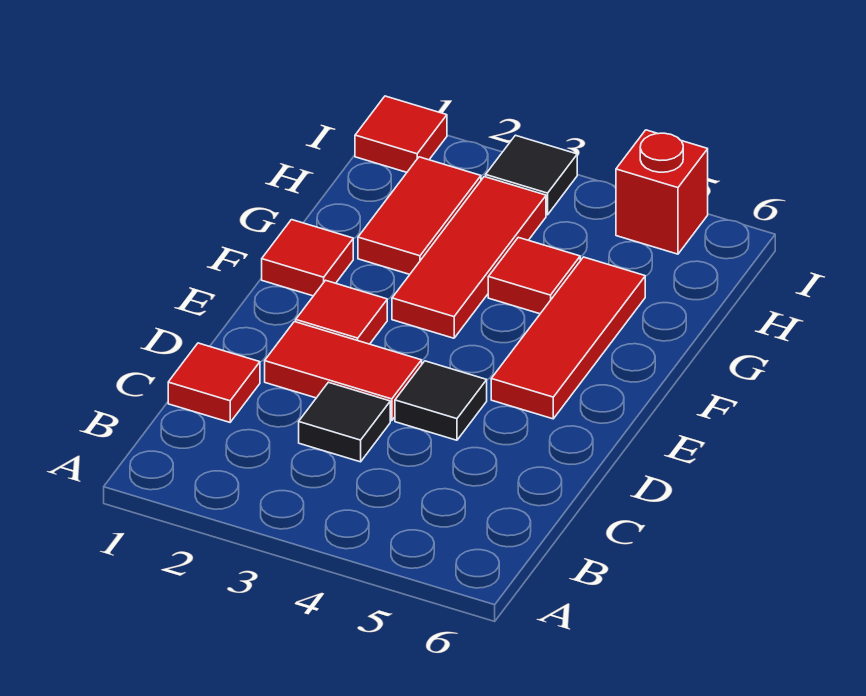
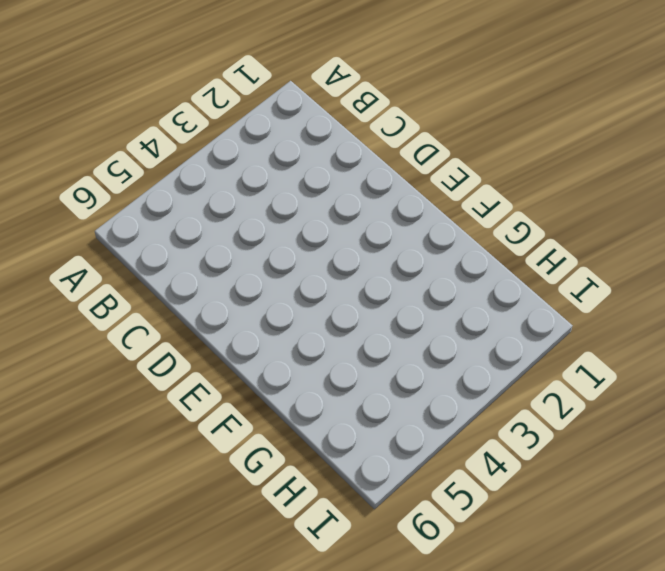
none -> red tile C1 level 1
none -> black tile C3 level 1
none -> red tile D2:D3 level 1

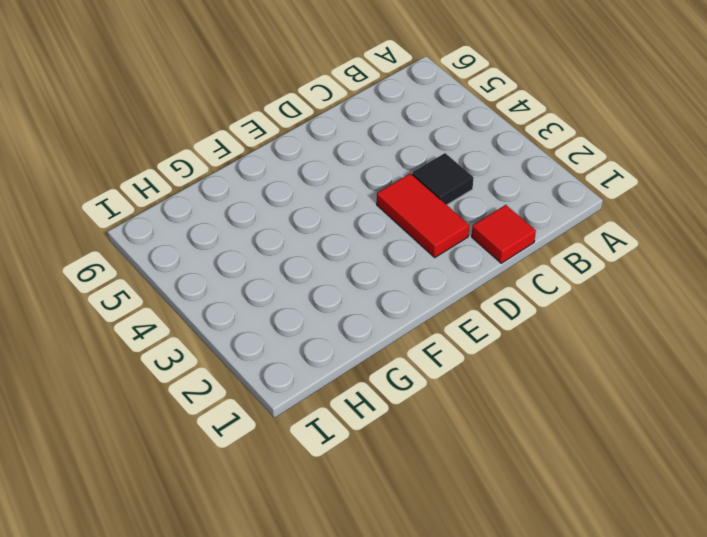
none -> black tile D4 level 1
none -> red tile E2 level 1
none -> red tile E5:G5 level 1

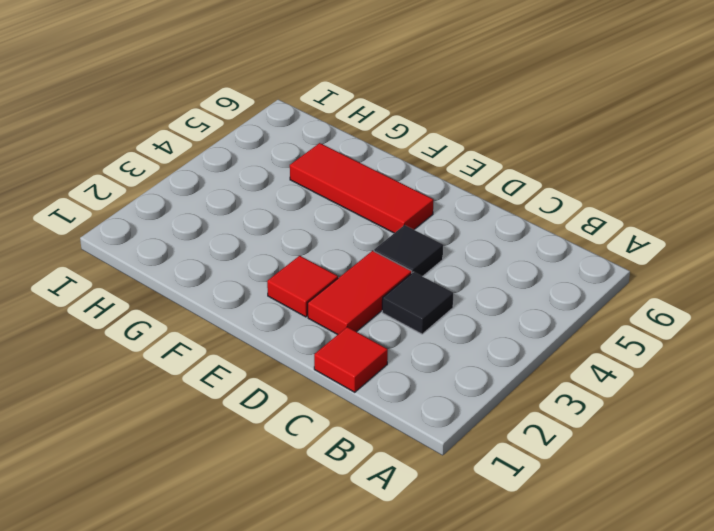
none -> red tile F1 level 1
none -> red tile F3:H3 level 1
none -> red tile G2:H2 level 1

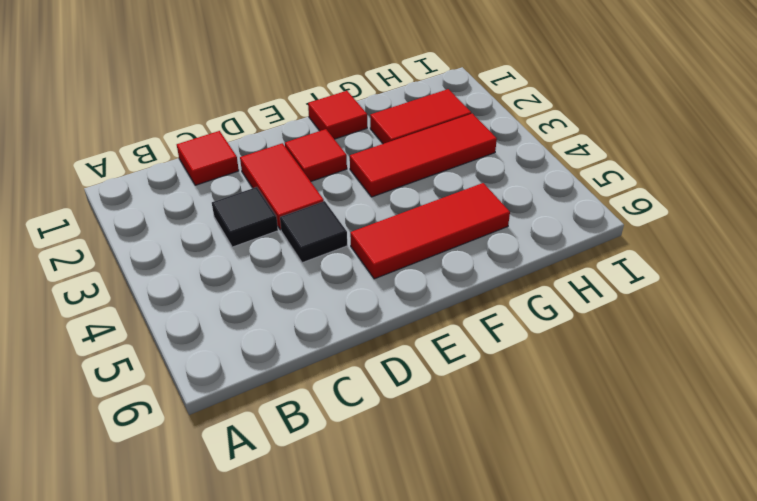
none -> red tile G4 level 1
none -> red tile I1 level 1
none -> black tile I3 level 1

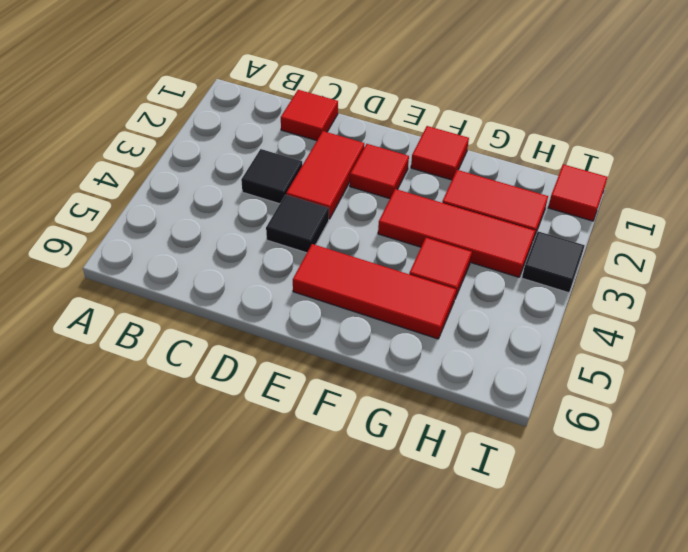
none -> red brick I5 level 1

